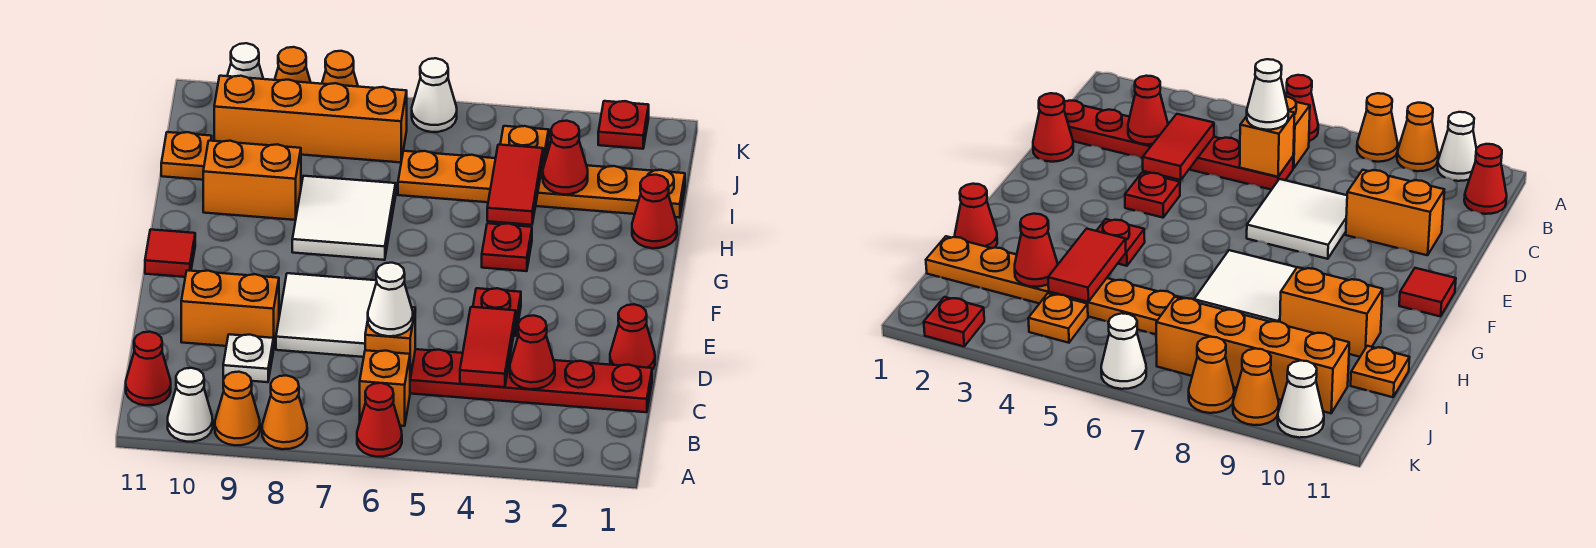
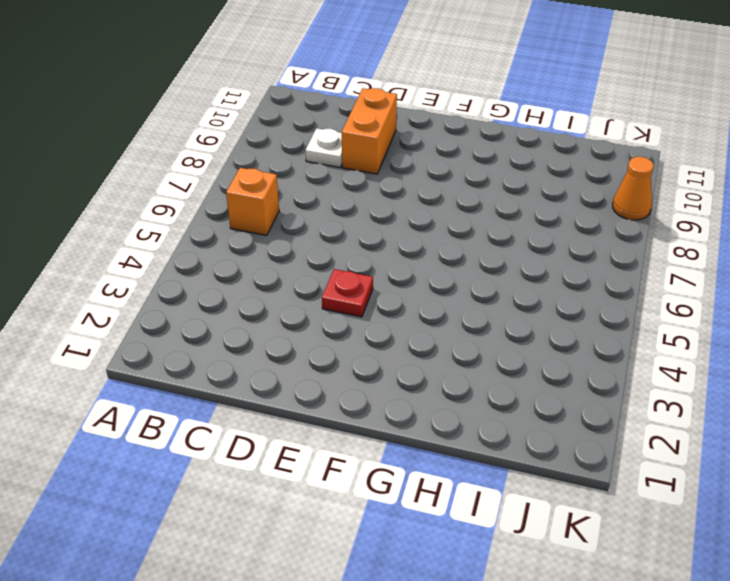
none -> red cone A6 level 1
none -> orange cone A8 level 1
none -> orange cone A9 level 1
none -> white cone A10 level 1

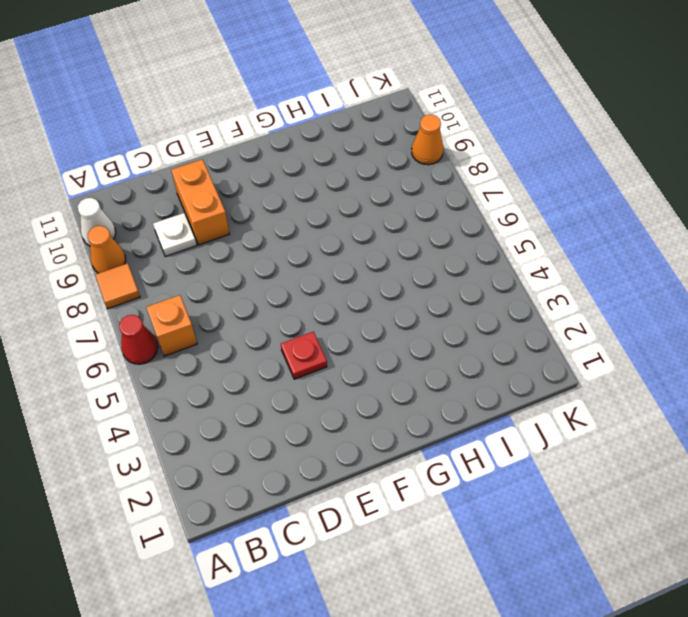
orange tile A8 level 1 -> orange cone A8 level 1
none -> red cone B11 level 1
none -> red plate C1:C6 level 1
none -> red cone D1 level 1
none -> white tile D7:E8 level 1

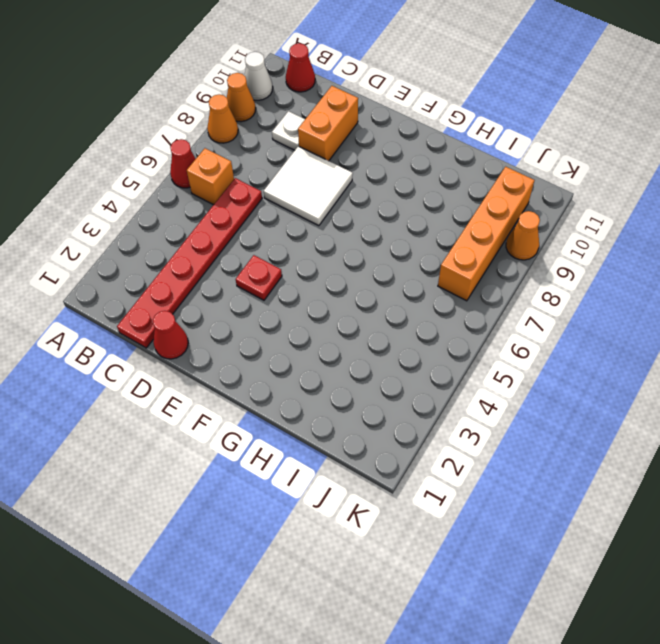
none -> red tile F11 level 1
none -> red plate G4 level 1
none -> white tile G7:H8 level 1
none -> red cone H1 level 1

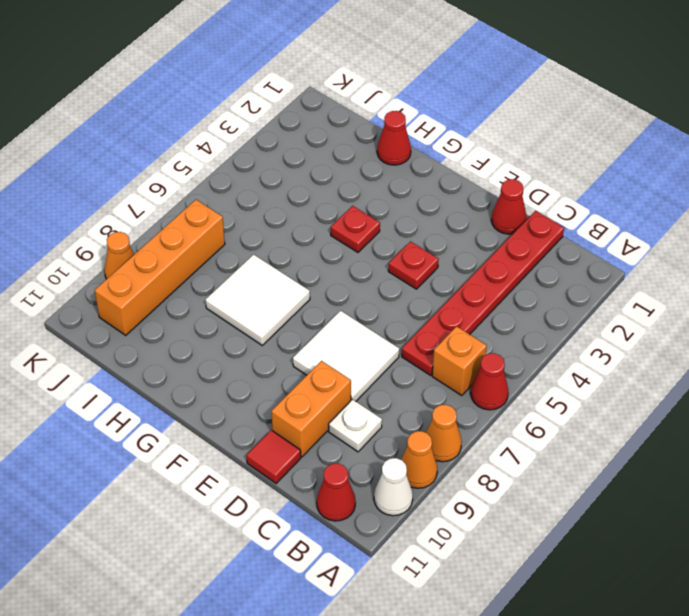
red tile D11 level 1 -> red tile F11 level 1
none -> orange brick H9:H10 level 1
none -> orange plate I1:I6 level 1
none -> orange plate I11 level 1
none -> orange plate J4 level 1

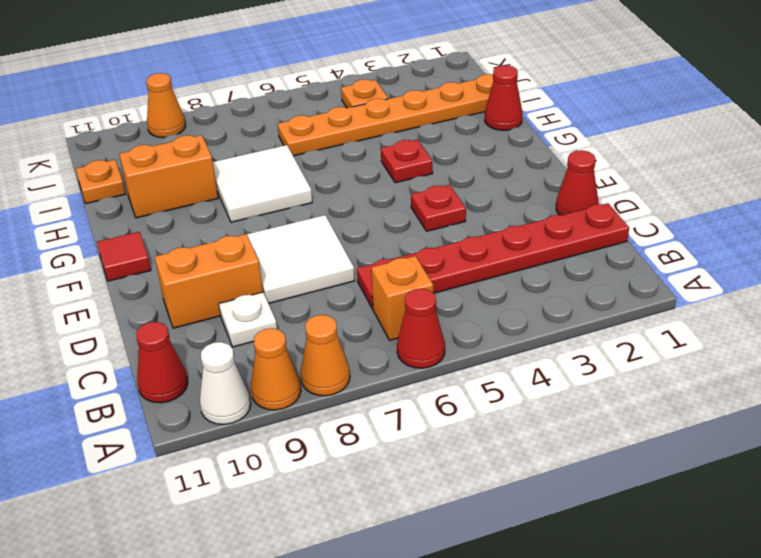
none -> orange brick J7:J10 level 1
none -> red plate K2 level 1
none -> white cone K6 level 1
none -> orange cone K8 level 1

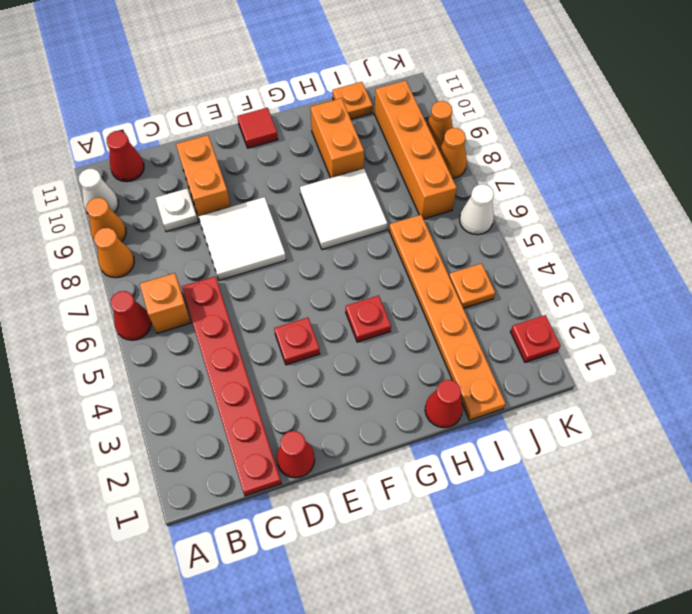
none -> white cone K10 level 1
none -> red cone C3 level 2
none -> red tile C4:D4 level 2
none -> orange brick C6 level 2

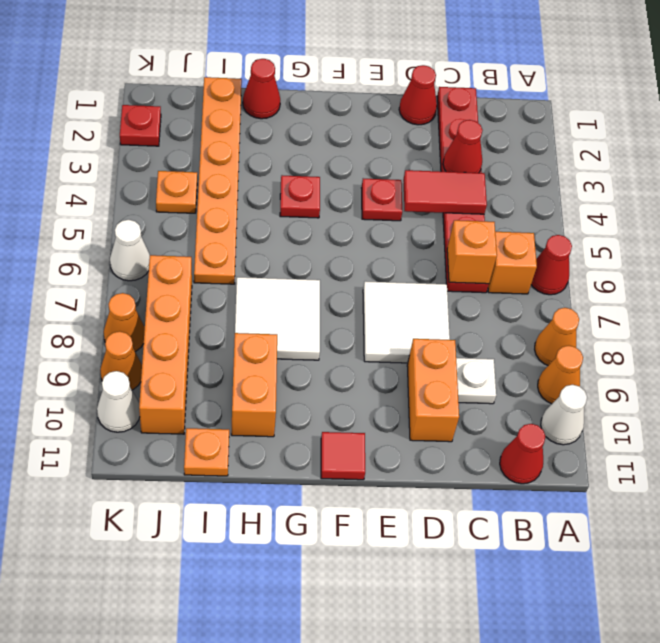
none -> red tile H4:I4 level 2
none -> red cone I3 level 2
none -> white cone C6 level 3

